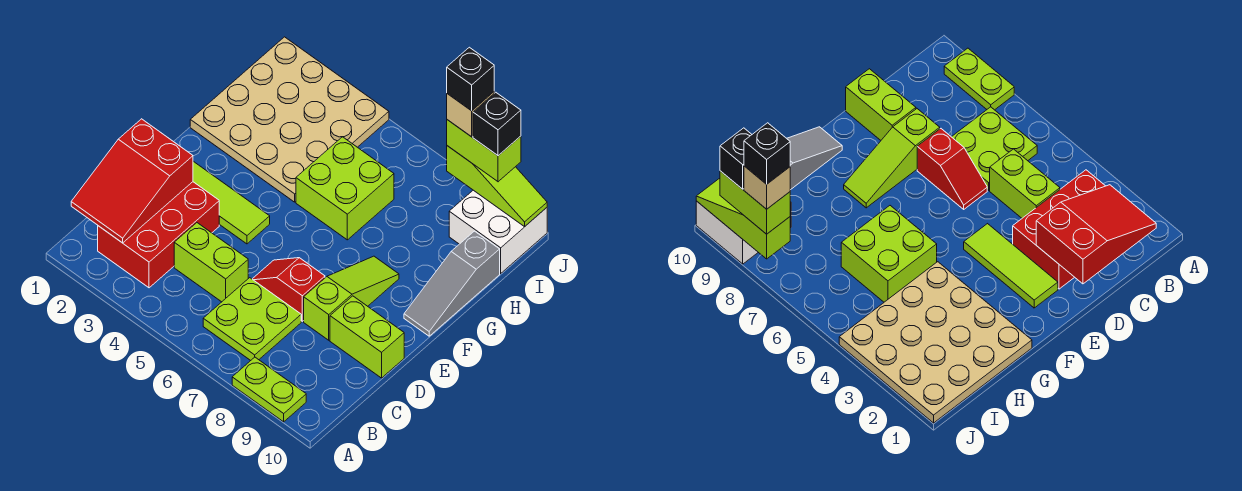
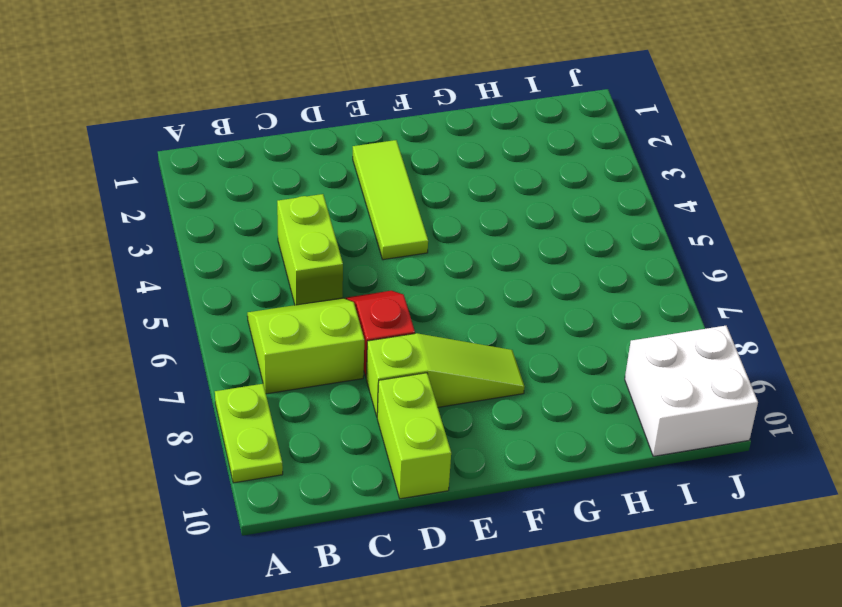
lime slope B6:C7 level 1 top 7 -> lime plate B6:C7 level 1
none -> red brick B2:D3 level 1
none -> grey slope F10:H10 level 1 top H
none -> tan plate G1:J4 level 1

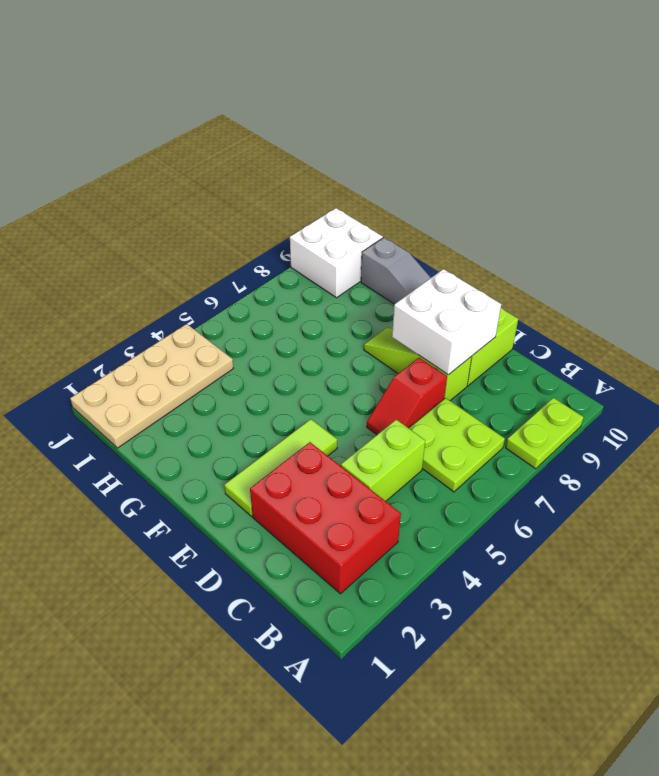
white brick D8:E9 level 2 -> none
tan plate I1:J4 level 1 -> tan plate G1:J4 level 1
none -> lime brick G5:H6 level 1
none -> red slope B1:D2 level 2 top D
none -> lime slope J8:J10 level 2 top 8

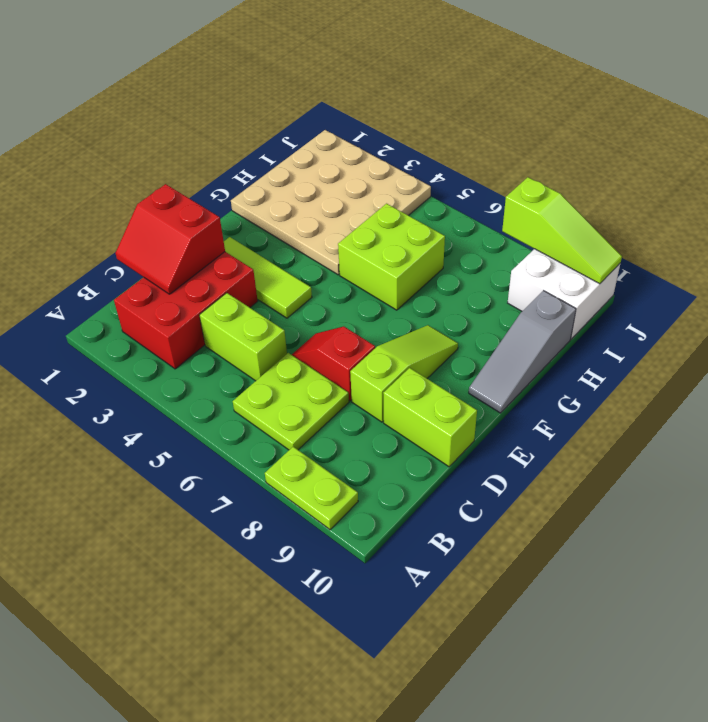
red slope C1:D2 level 2 top D -> red slope B1:D2 level 2 top D
none -> lime brick J8:J9 level 3
none -> tan brick J8 level 4
none -> black brick J9 level 4

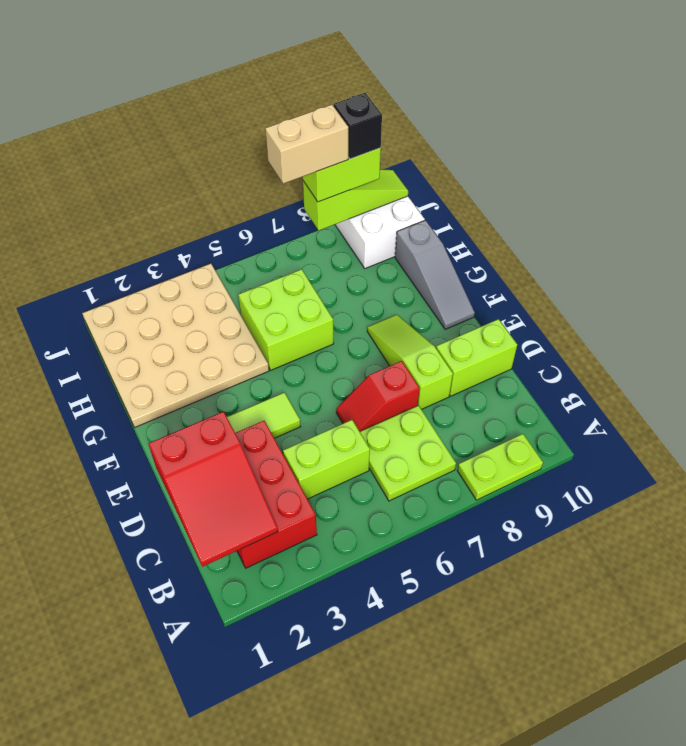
tan brick J7:J8 level 4 -> tan brick J8 level 4
none -> black brick J8 level 5

